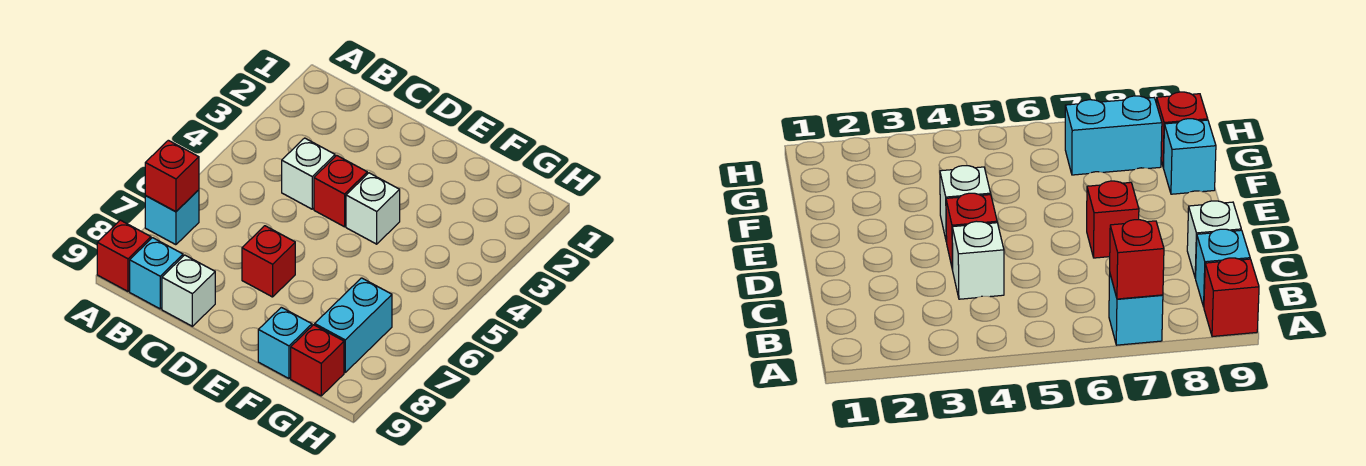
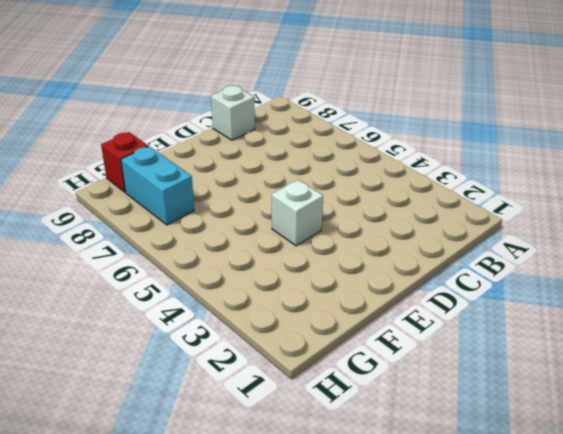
none -> cyan brick A7 level 1
none -> red brick A9 level 1
none -> cyan brick B9 level 1

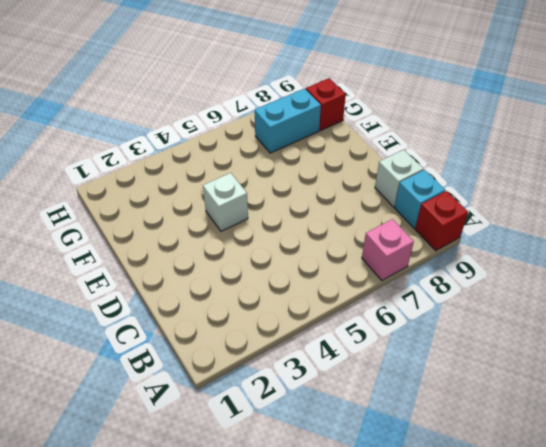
pink brick A7 level 1 -> cyan brick A7 level 1
none -> white brick C4 level 1
none -> red brick D4 level 1
none -> red brick D7 level 1

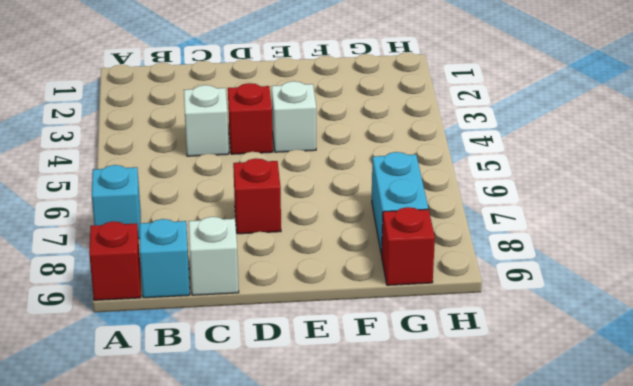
none -> cyan brick F9 level 1
none -> red brick A7 level 2

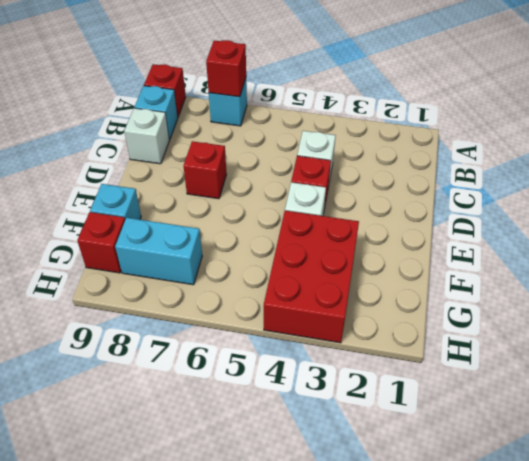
red brick F3:H4 level 1 -> none

